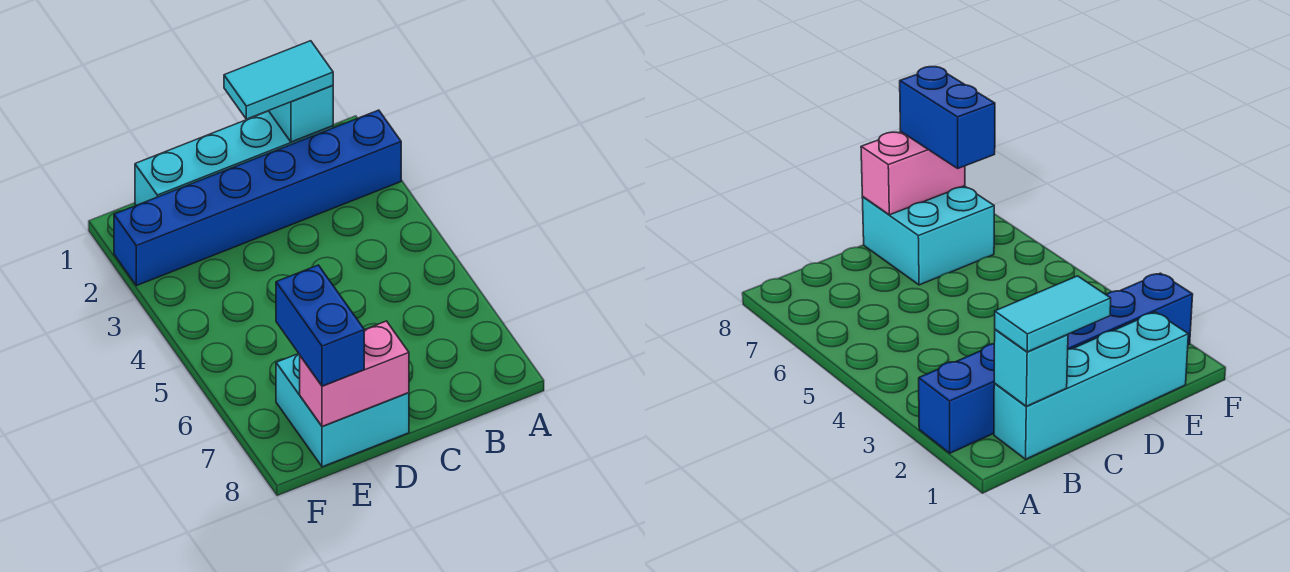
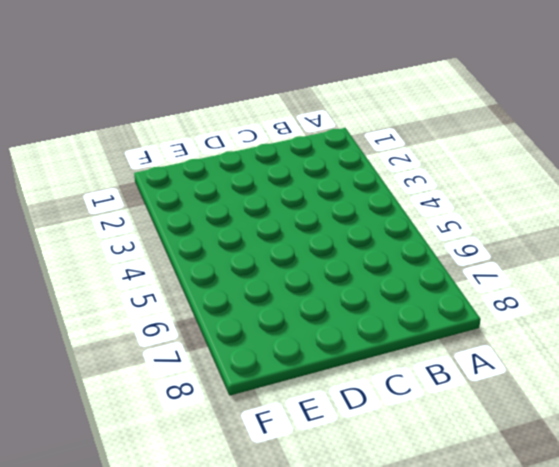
none -> blue brick A2:F2 level 1
none -> cyan brick B1:E1 level 1

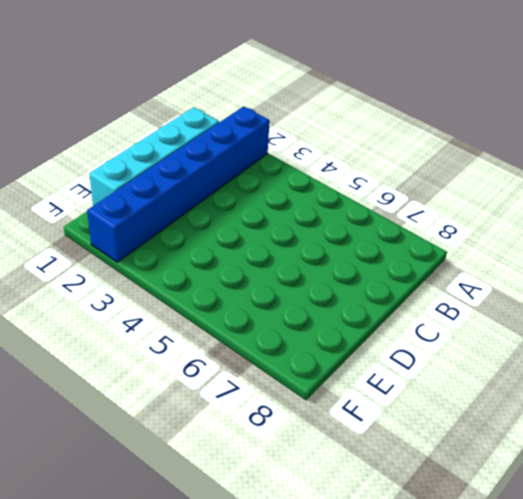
none -> cyan brick D7:E8 level 1
none -> cyan brick B1 level 2

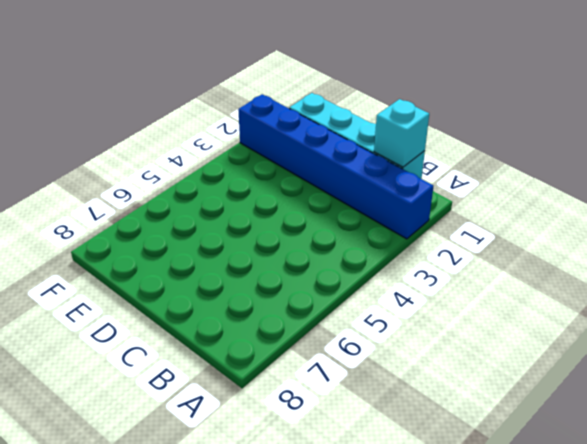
none -> cyan brick D7:E8 level 1
none -> pink brick D8:E8 level 2

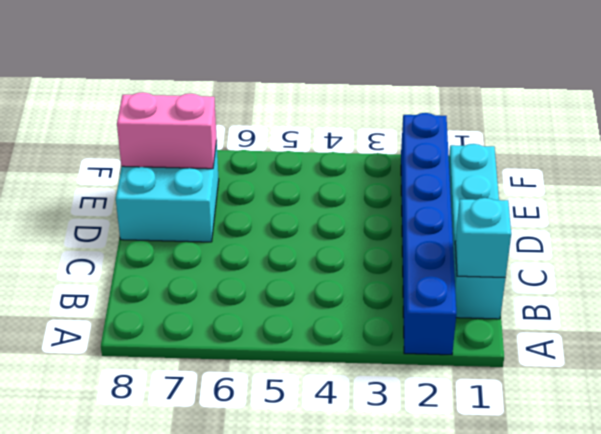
pink brick E7:E8 level 2 -> pink brick D8:E8 level 2
none -> cyan tile B1:C1 level 3
none -> blue brick E7:E8 level 3

